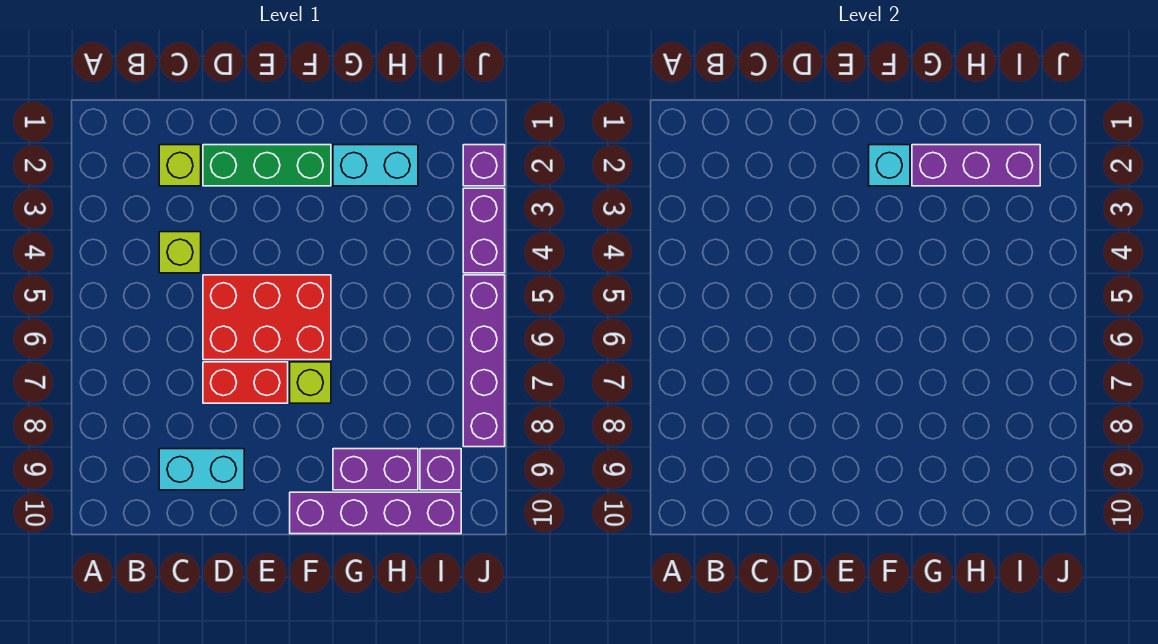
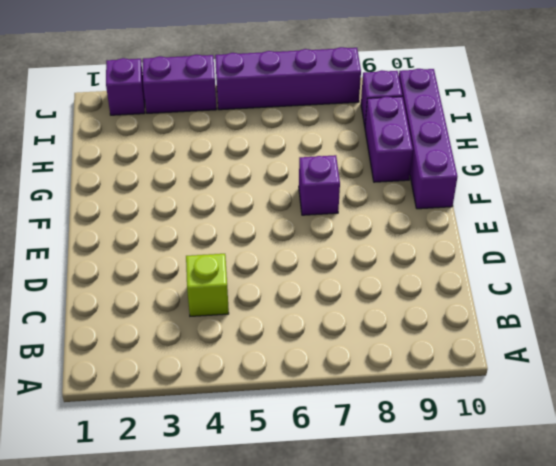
purple brick F7 level 1 -> lime brick F7 level 1
none -> lime brick C2 level 1
none -> cyan brick C9:D9 level 1
none -> green brick D2:F2 level 1

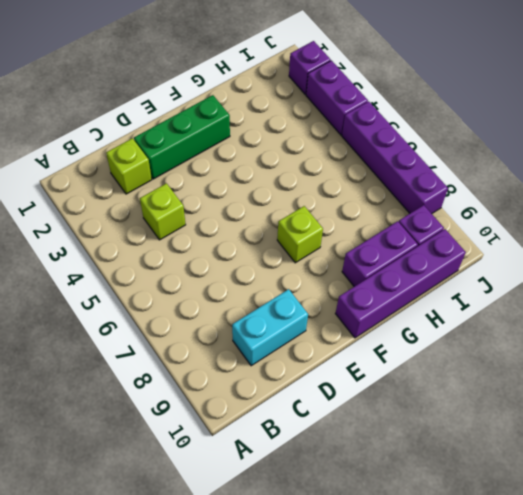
none -> red brick D5:F6 level 1
none -> red brick D7:E7 level 1
none -> cyan brick G2:H2 level 1

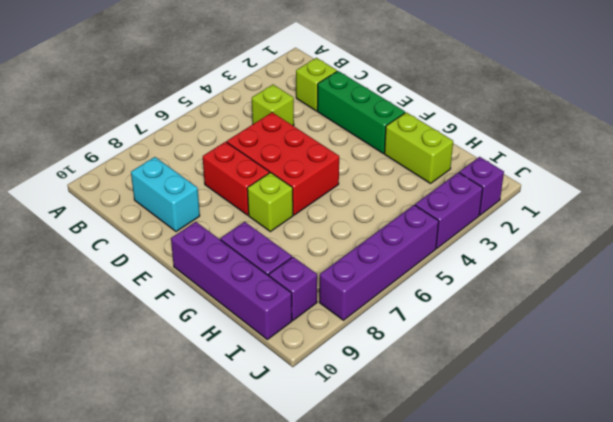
lime brick G2:H2 level 1 -> cyan brick G2:H2 level 1
none -> cyan brick F2 level 2
none -> purple brick G2:I2 level 2

